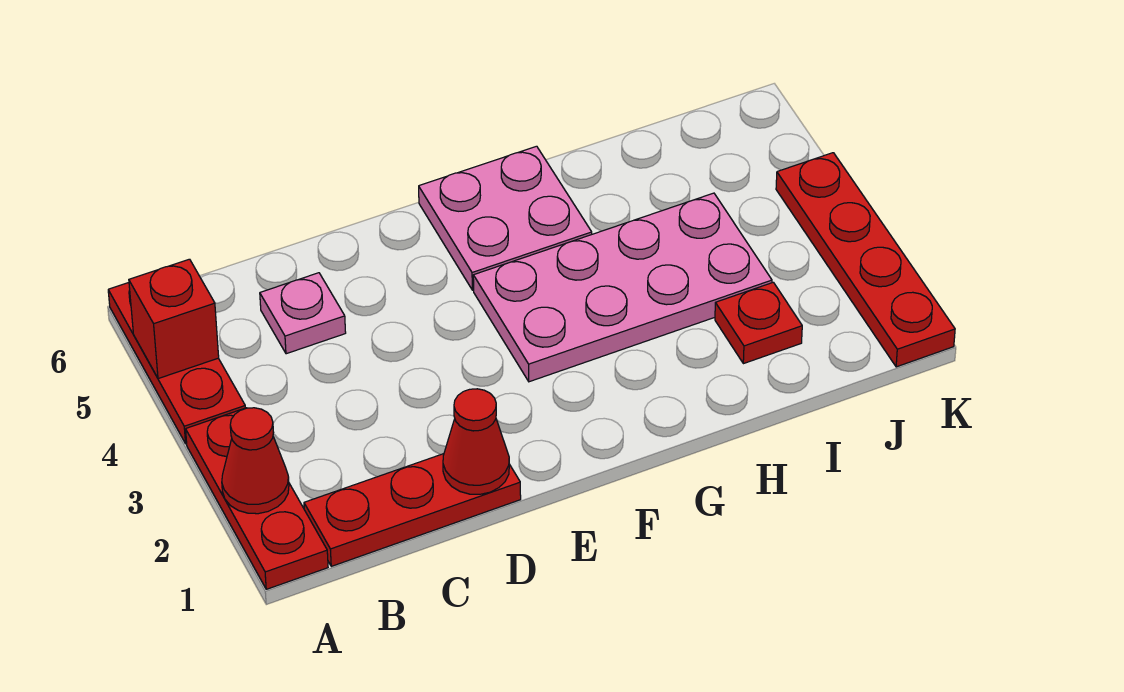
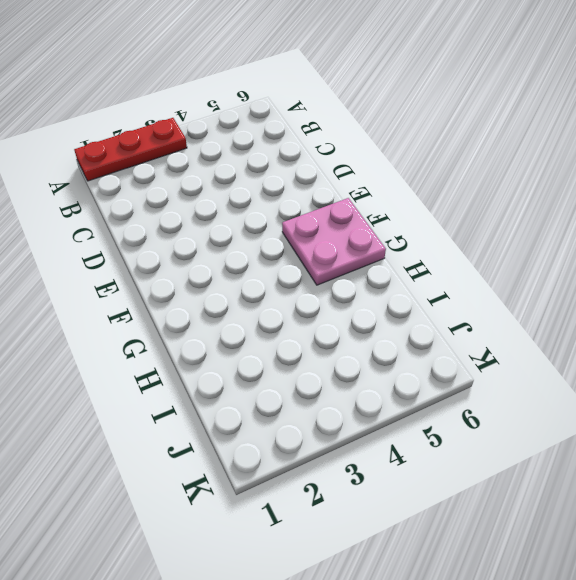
none -> red plate A4:A6 level 1
none -> red plate B1:D1 level 1

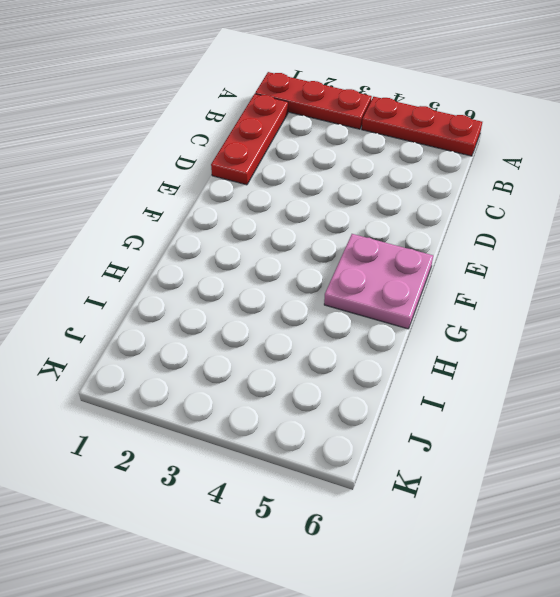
none -> pink plate C5 level 1
none -> pink plate F3:I4 level 1

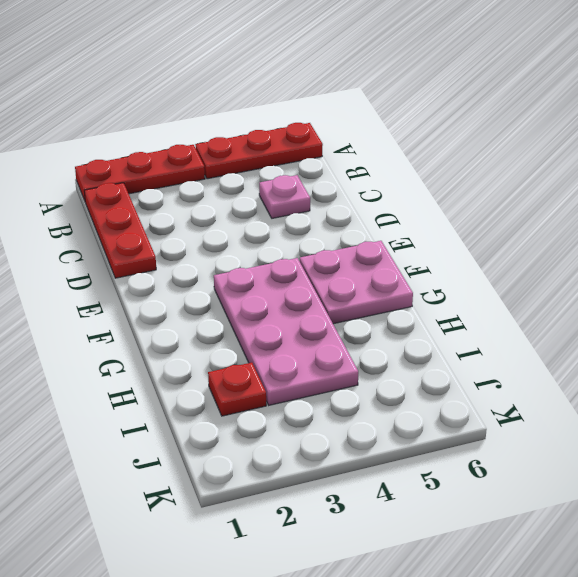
none -> red plate K1:K4 level 1
none -> red cone A2 level 2

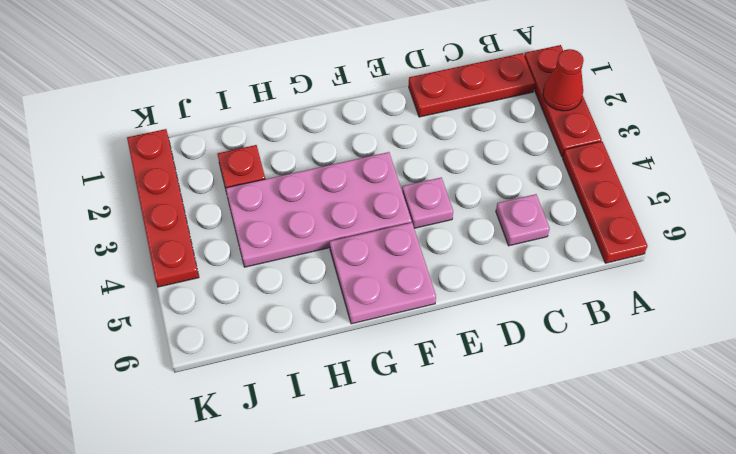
pink plate E4 level 1 -> none
none -> red brick A5 level 2
none -> red cone D1 level 2

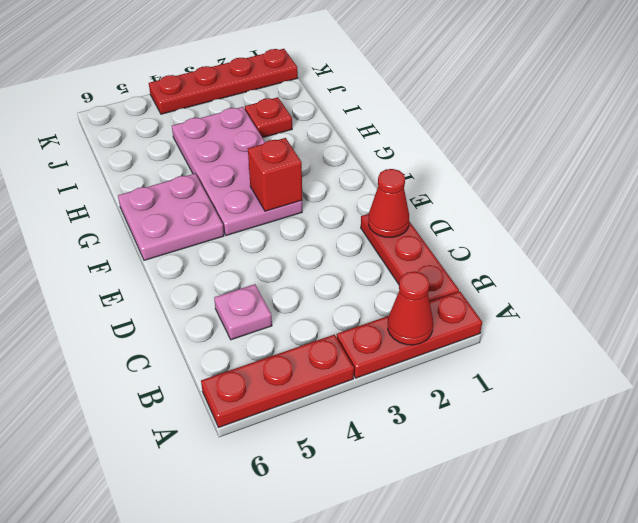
red brick F3 level 2 -> red brick A5 level 2

